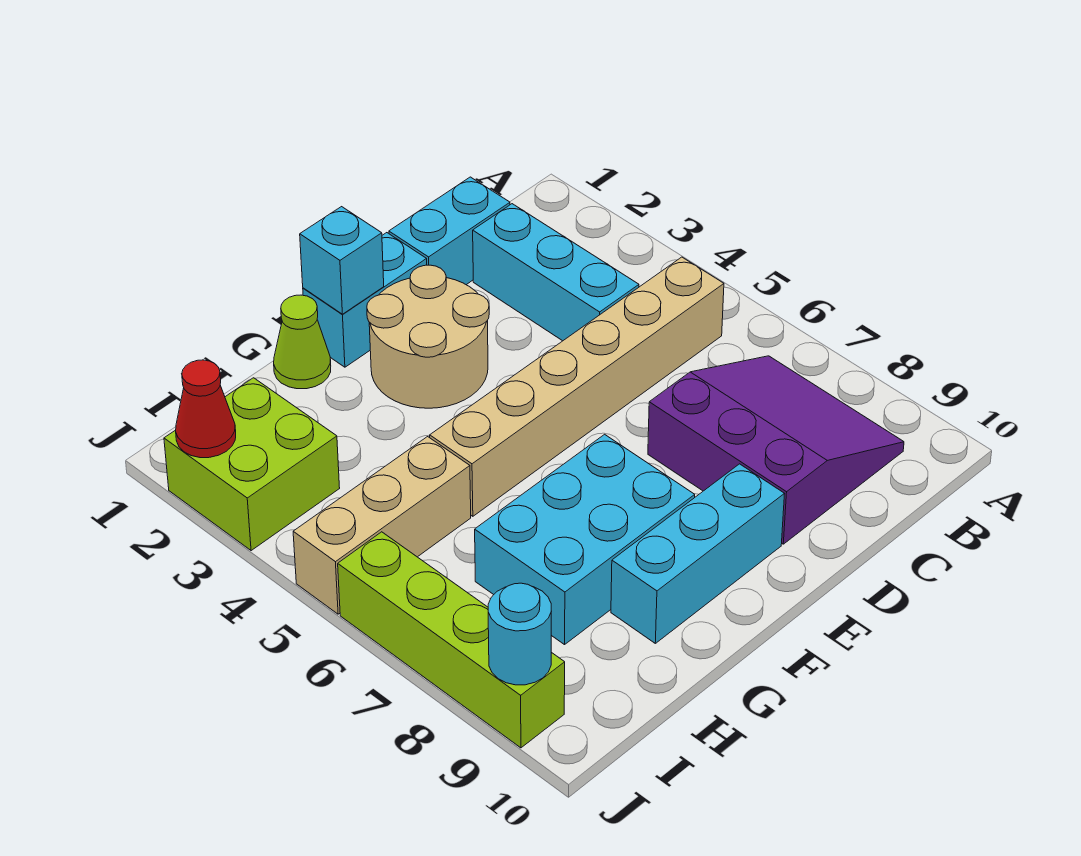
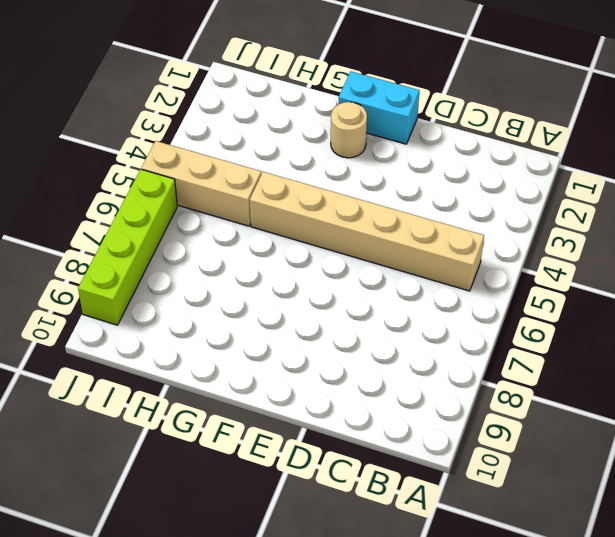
tan round brick F2 level 1 -> tan round brick E2:F3 level 1
none -> purple slope B7:D9 level 1 top D
none -> cyan brick C1:D1 level 1
none -> cyan brick C2:C4 level 1

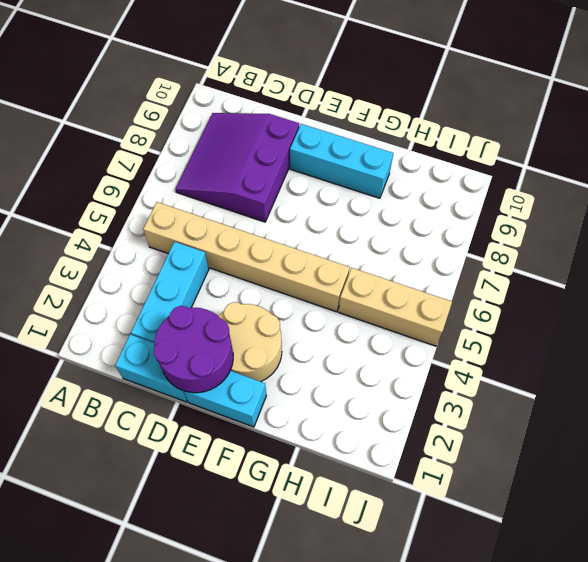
purple round brick D1:E2 level 2 -> none
none -> cyan brick F7:H8 level 1
none -> lime cone G1 level 1
none -> lime brick I2:J3 level 1

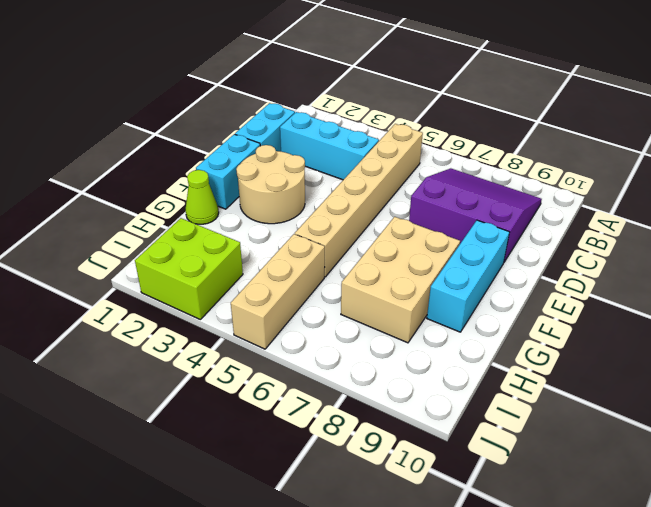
tan brick F7:H8 level 1 -> cyan brick F7:H8 level 1
none -> lime brick J6:J9 level 1
none -> cyan brick F1 level 2
none -> red cone J2 level 2

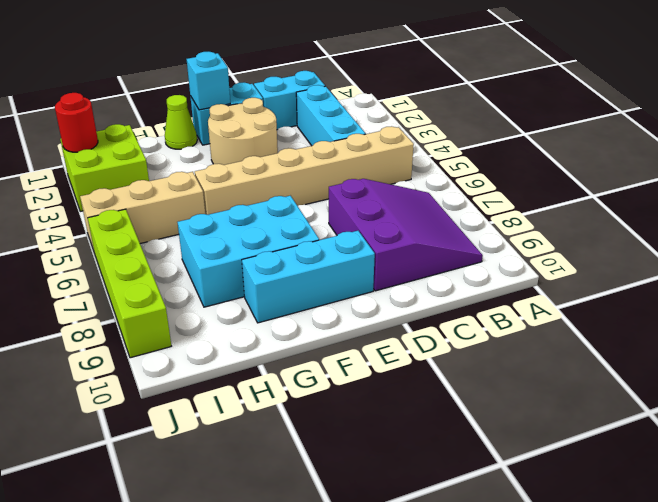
red round brick J2 level 2 -> red cone J2 level 2
none -> cyan round brick J9 level 2

